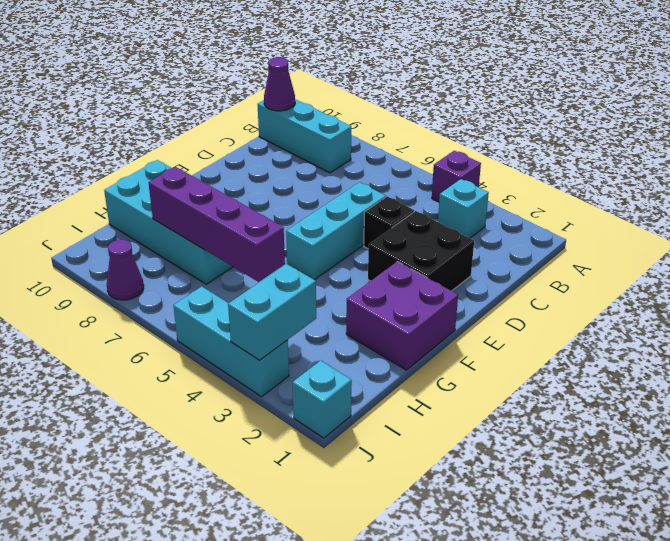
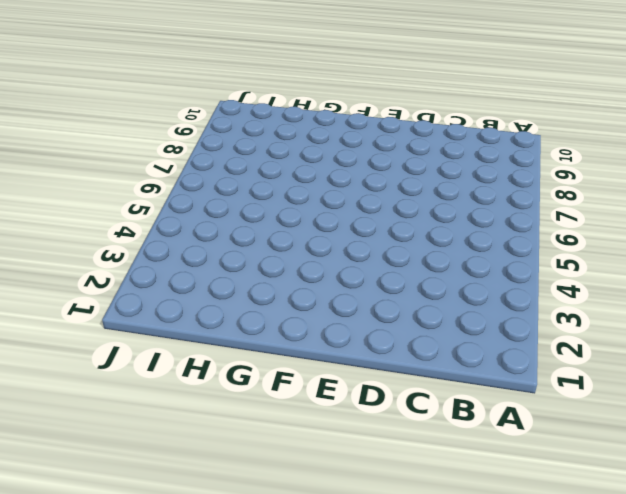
none -> purple brick A4 level 1
none -> cyan brick B3 level 1
none -> cyan brick B8:B10 level 1

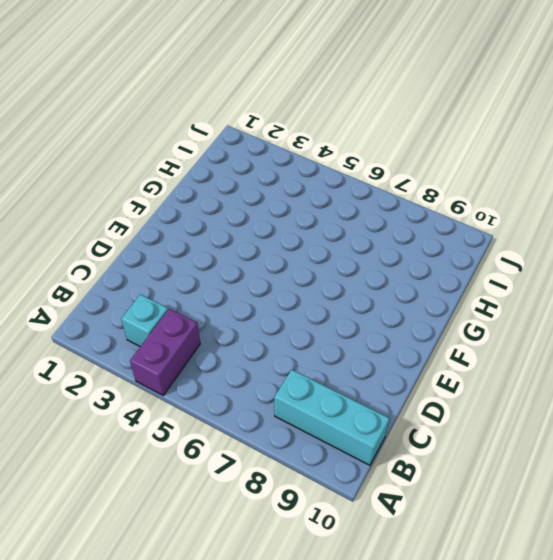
purple brick A4:B4 level 1 -> purple brick A4 level 1
none -> black brick D2:E3 level 1
none -> black brick D4 level 1
none -> cyan brick D5:F5 level 1

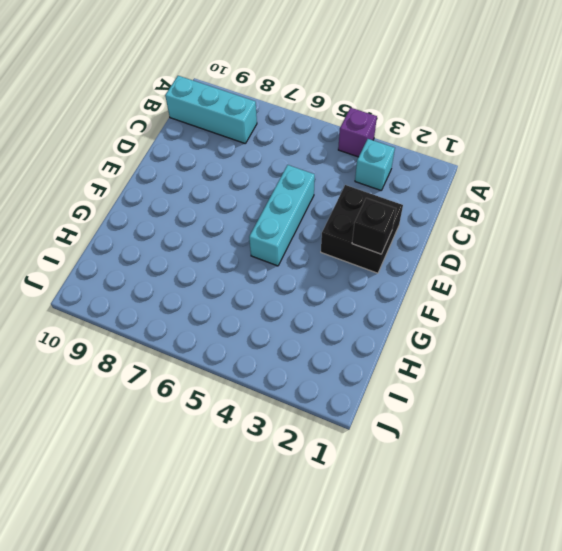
black brick E2 level 2 -> black brick D4 level 1
none -> purple brick F1:G2 level 1
none -> cyan brick G7:H10 level 1
none -> cyan brick J1 level 1

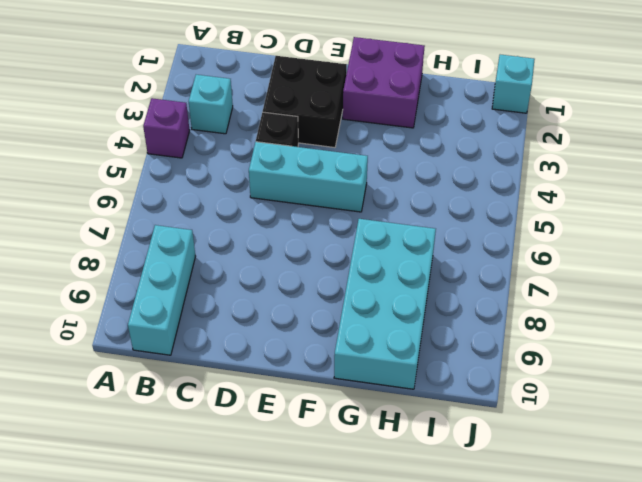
none -> cyan brick J3:J5 level 1
none -> purple cone J8 level 1
none -> purple cone B10 level 2

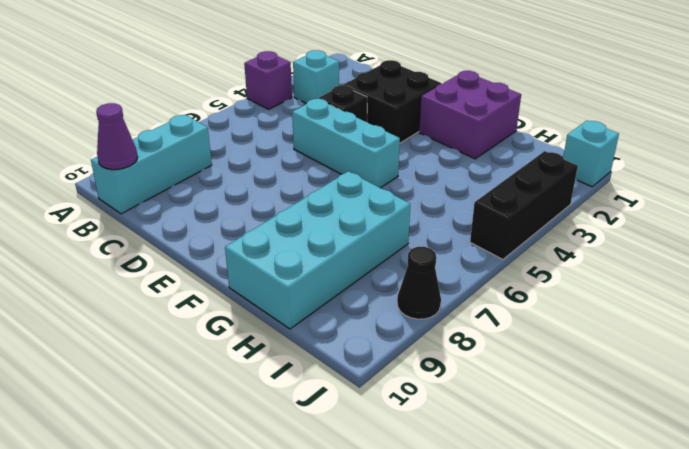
black brick J3:J5 level 1 -> cyan brick J3:J5 level 1
black cone J8 level 1 -> purple cone J8 level 1
none -> purple brick H5:H8 level 2
none -> cyan brick I3:J3 level 2

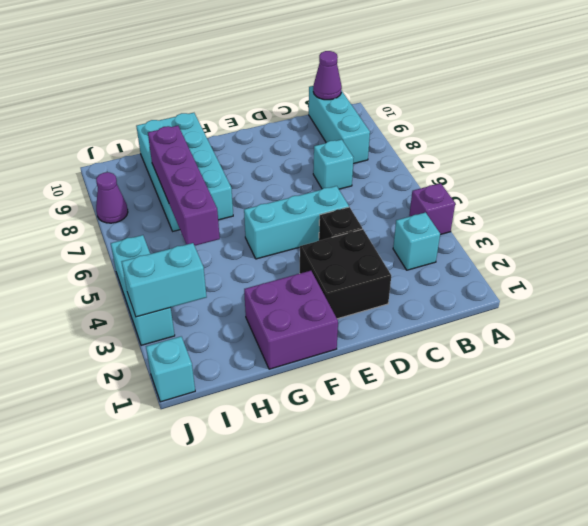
cyan brick C7 level 1 -> none

